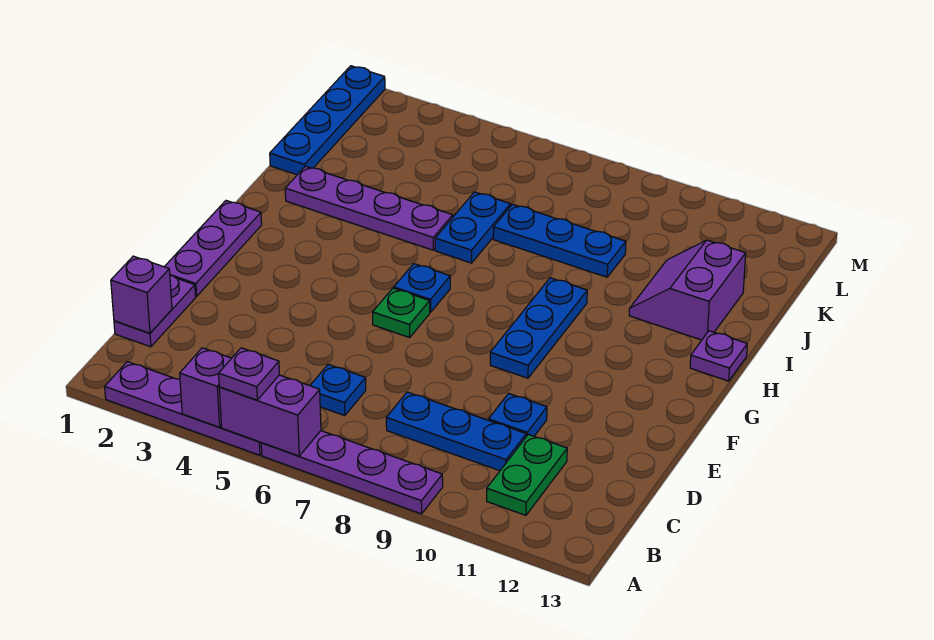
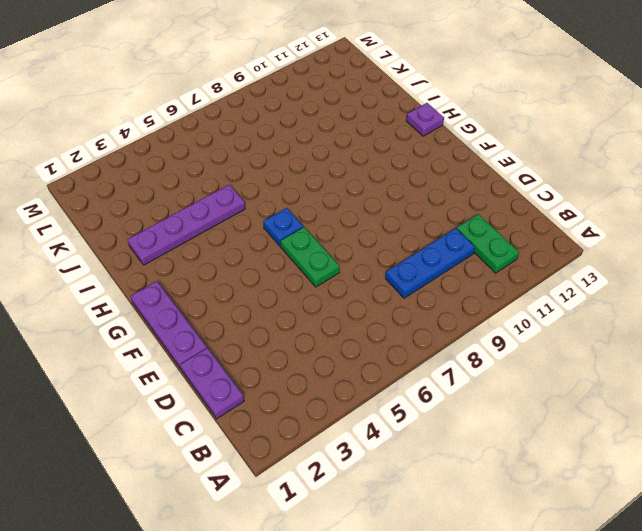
green plate E6:F6 level 1 -> green plate F6 level 1
none -> purple plate A2:A5 level 1
none -> purple plate A6:A9 level 1
none -> blue plate C6 level 1

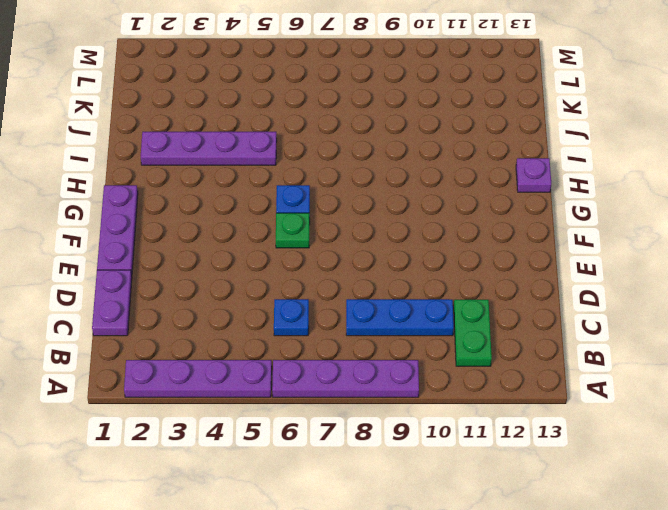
none -> blue plate D10 level 1
none -> blue plate F9:H9 level 1
none -> blue plate I6:J6 level 1

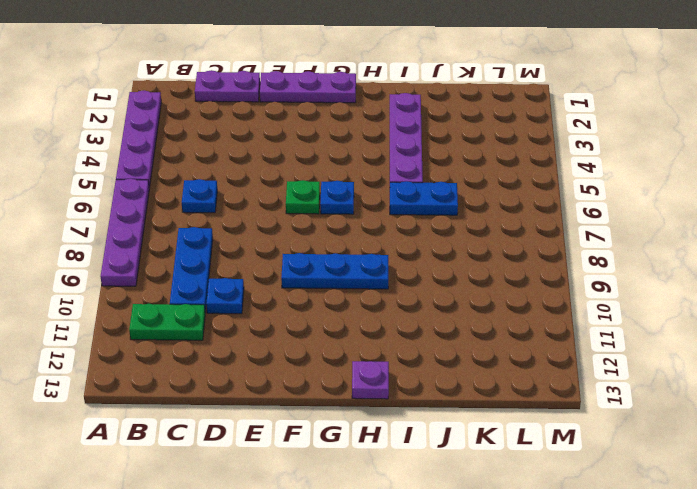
none -> purple slope I11:J12 level 1 top 12
none -> blue plate J1:M1 level 1
none -> blue plate J7:J9 level 1

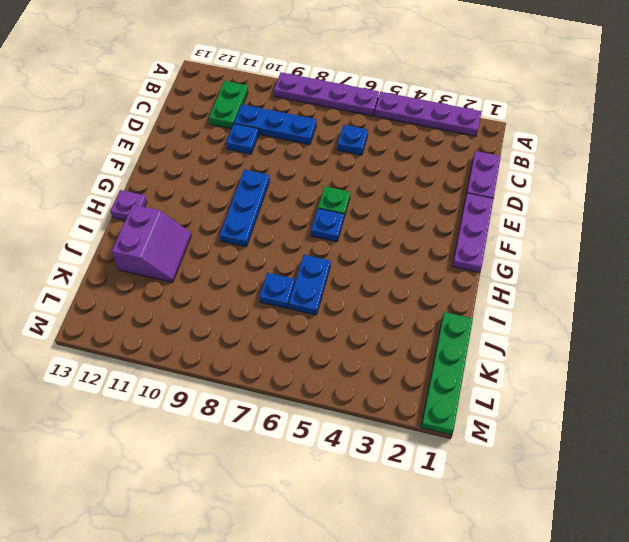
green plate J1:M1 level 1 -> blue plate J1:M1 level 1
blue plate J7 level 1 -> blue plate J7:J9 level 1
none -> purple plate I2:I5 level 1
none -> purple brick A4 level 2
none -> purple brick A5:A6 level 2

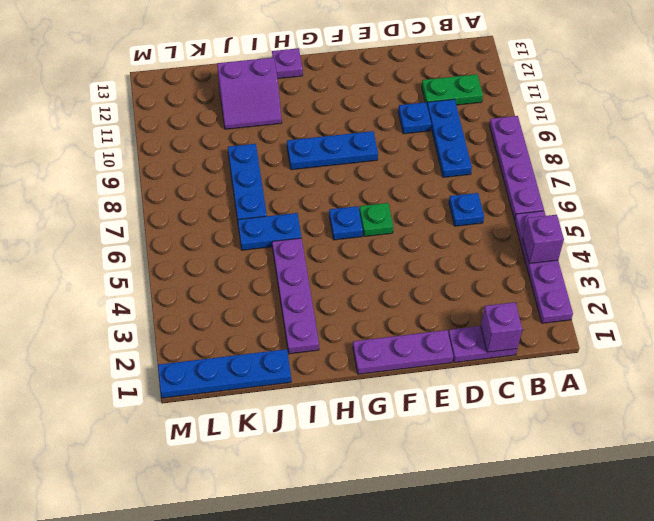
none -> purple brick A5:A6 level 2
none -> purple plate A5 level 3

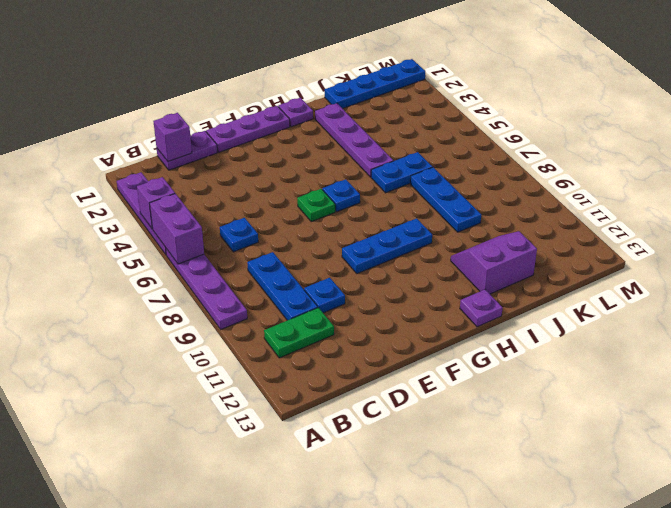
purple plate H1 level 1 -> purple plate A5 level 3

